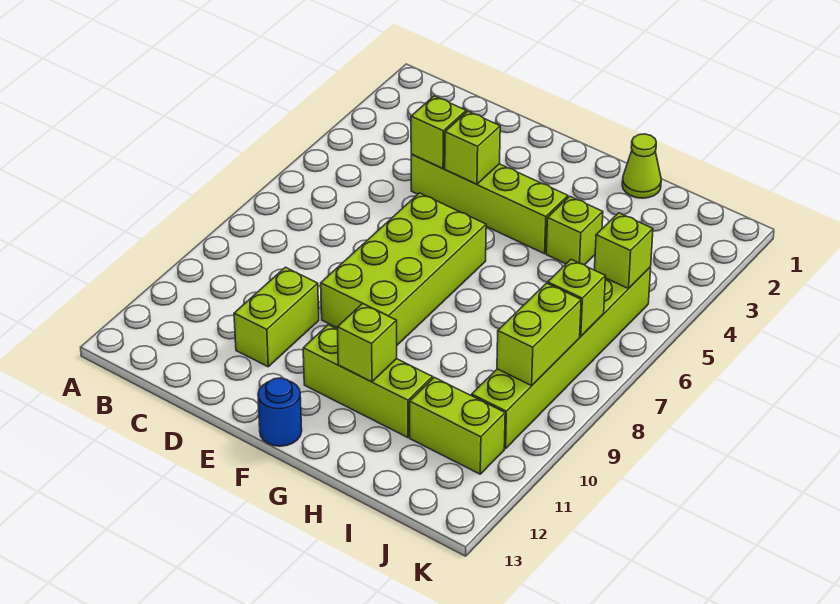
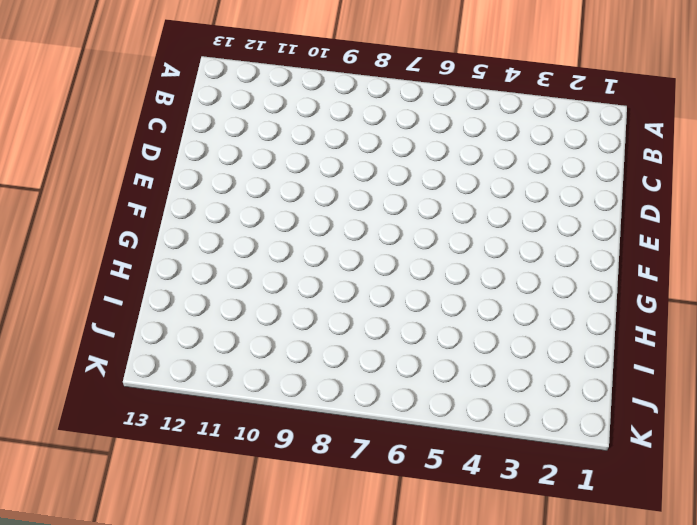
none -> lime brick D4:G4 level 1
none -> lime brick D10:D11 level 1
none -> lime brick E6:F9 level 1

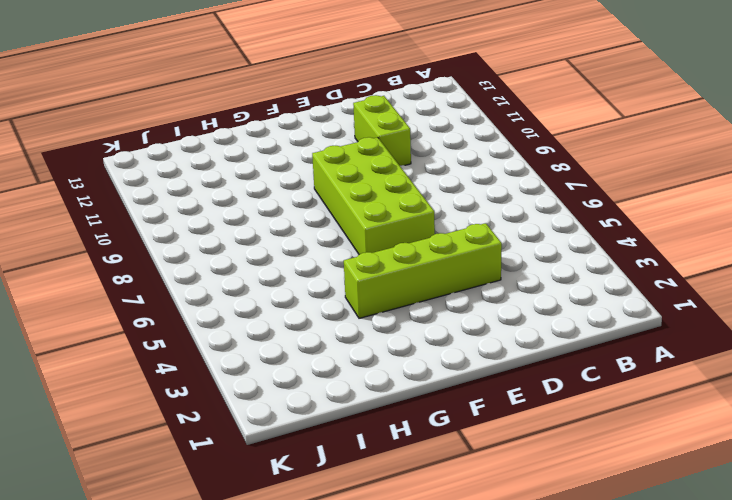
none -> lime brick F11:H11 level 1
none -> blue round brick F13 level 1
none -> lime cone H1 level 1

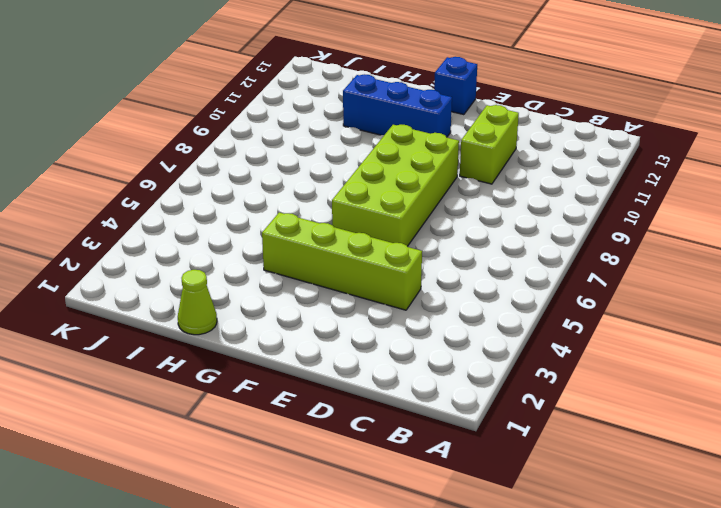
blue brick F11:H11 level 1 -> lime brick F11:H11 level 1
blue brick F13 level 1 -> blue round brick F13 level 1
none -> lime brick H4 level 1
none -> lime brick I11:J11 level 1
none -> lime brick J5:J10 level 1

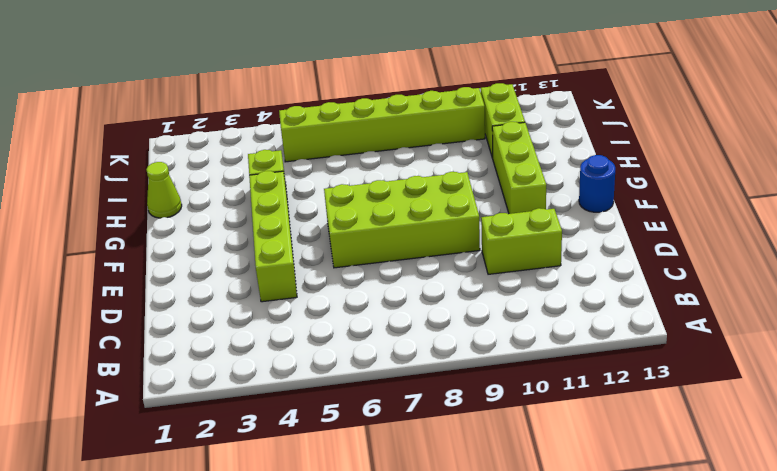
none -> lime brick D4 level 2
none -> lime brick E4 level 2
none -> lime brick G11 level 2

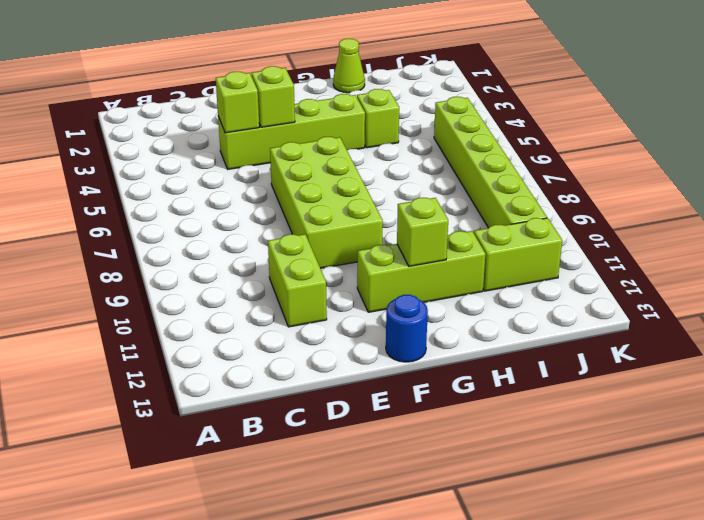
none -> lime brick J5 level 2
none -> lime brick J7 level 2
none -> lime brick J8:J9 level 2

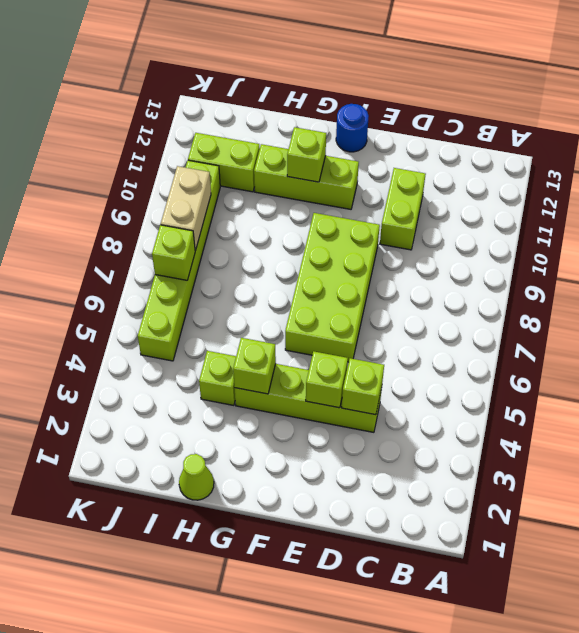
lime brick G4 level 2 -> lime brick J5 level 2
tan brick J8:J9 level 2 -> lime brick J8:J9 level 2

